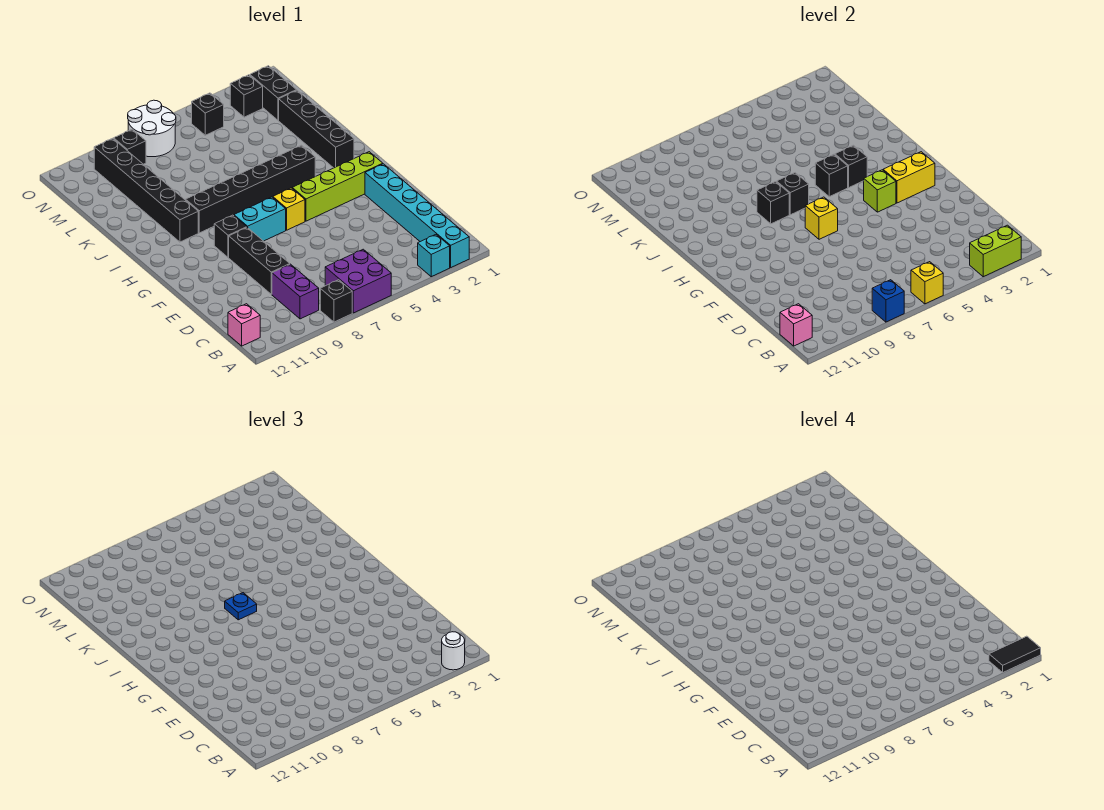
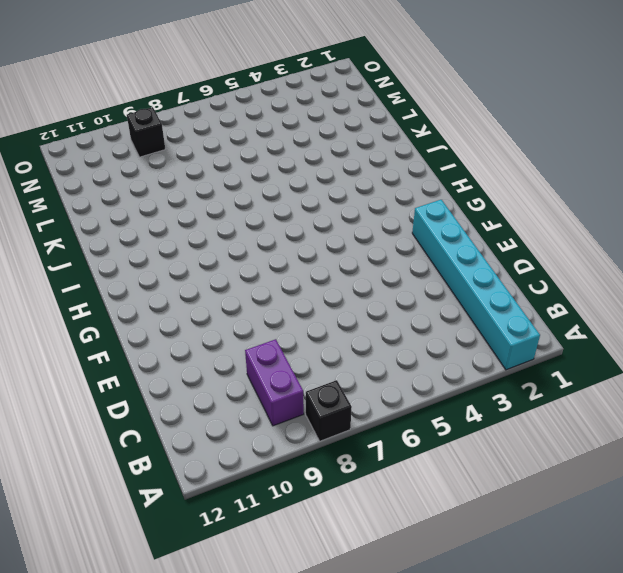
none -> cyan brick A3 level 1
none -> purple brick A6:B7 level 1
none -> pink brick B12 level 1
none -> black brick D9:F9 level 1

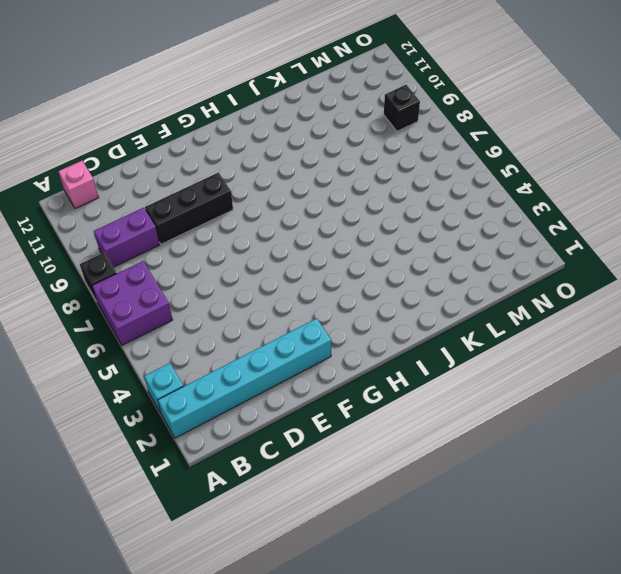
none -> lime brick G2:G5 level 1
none -> yellow brick G6 level 1
none -> cyan brick G7:G8 level 1
none -> black brick G9 level 1

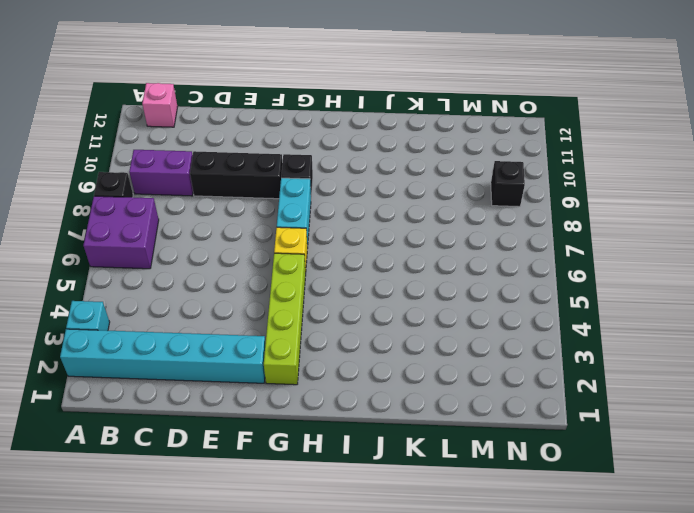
none -> black brick I2:L2 level 1
none -> black brick I4:I9 level 1
none -> black brick I10:N10 level 1
none -> black brick M2:N2 level 1

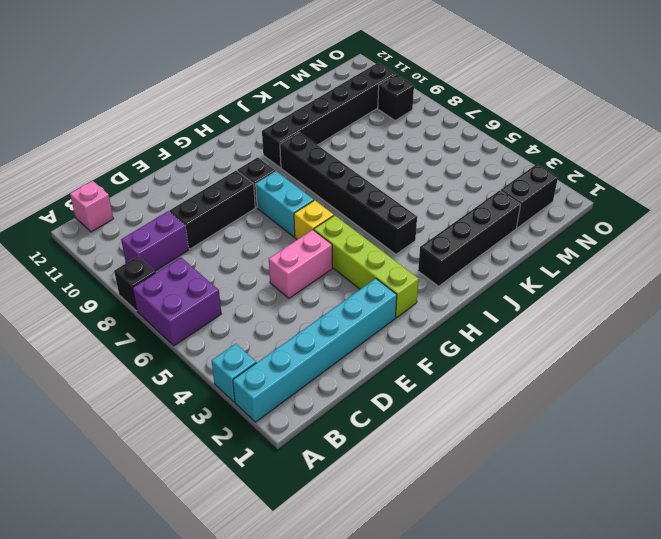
pink brick E5:F5 level 1 -> none
none -> black brick N3 level 1
none -> black brick N5 level 1
none -> white round brick N7:O8 level 1
none -> lime brick A2:A3 level 2

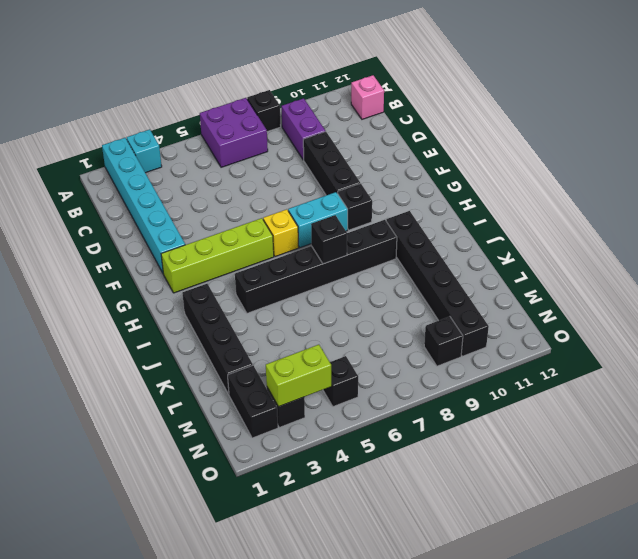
lime brick N3:N4 level 2 -> lime brick A2:A3 level 2
none -> white round brick N7:O8 level 1
none -> yellow brick A6 level 2
none -> blue brick A8 level 2
none -> pink brick B12 level 2

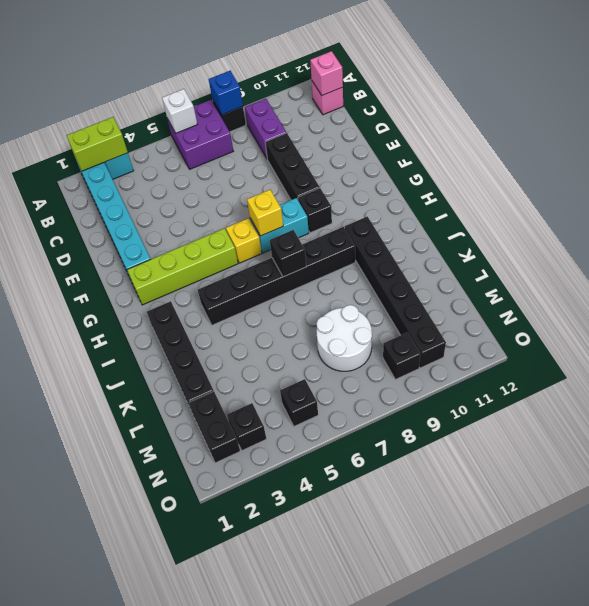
white brick A6 level 2 -> yellow brick A6 level 2
white round brick L7:M8 level 1 -> white round brick N7:O8 level 1
none -> yellow brick G2:G3 level 2
none -> lime brick G4 level 2
none -> black brick I4 level 2
none -> black brick I5 level 2

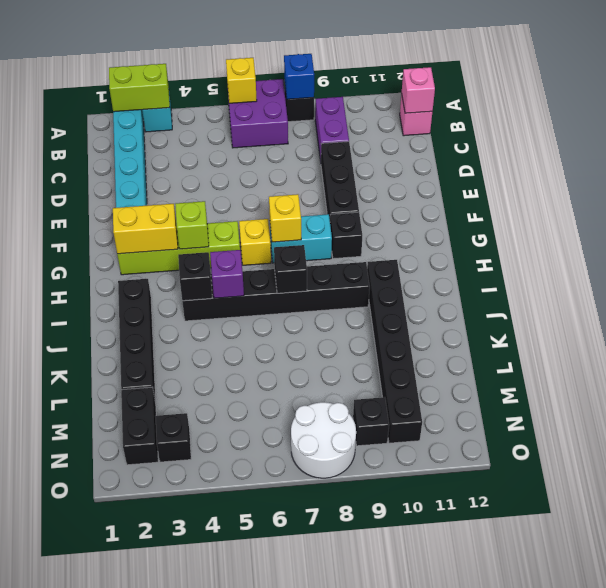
purple brick I5 level 2 -> black brick I5 level 2
none -> black brick N5 level 1
none -> black brick I8 level 2
none -> white round brick A2 level 3
none -> blue plate I7 level 3

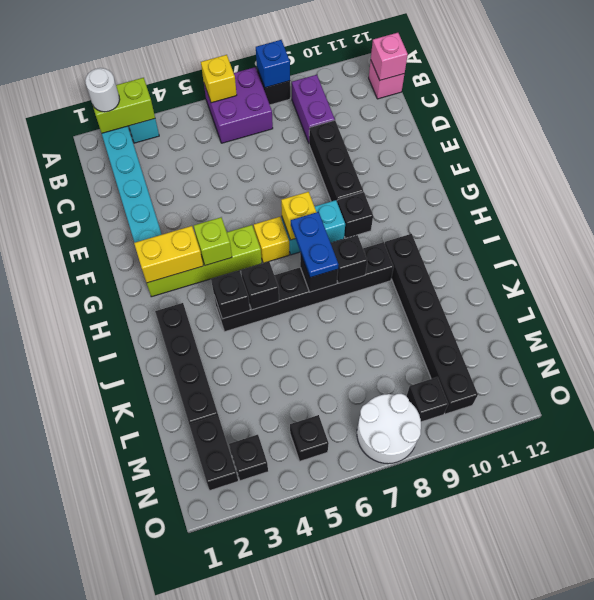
blue plate H7:I7 level 3 -> blue plate I7 level 3
none -> black tile A1:A2 level 4

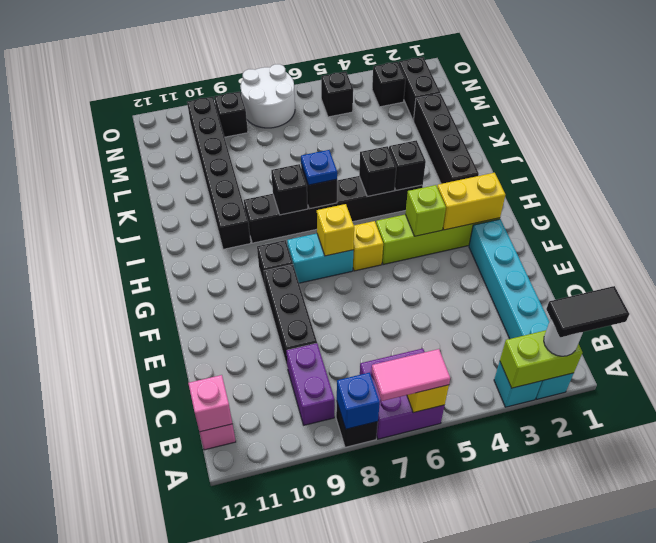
pink tile A6:A7 level 3 -> none

